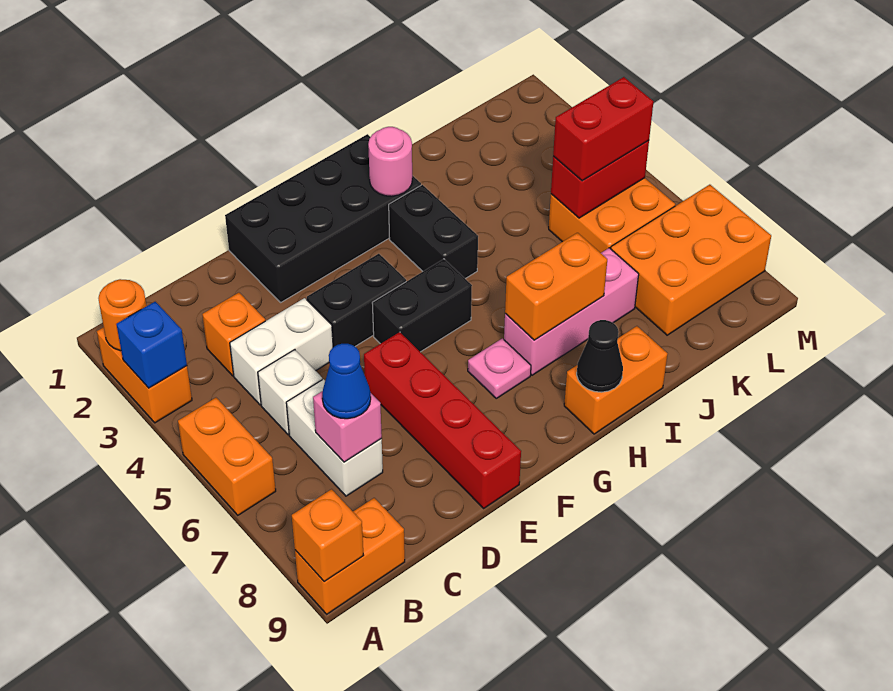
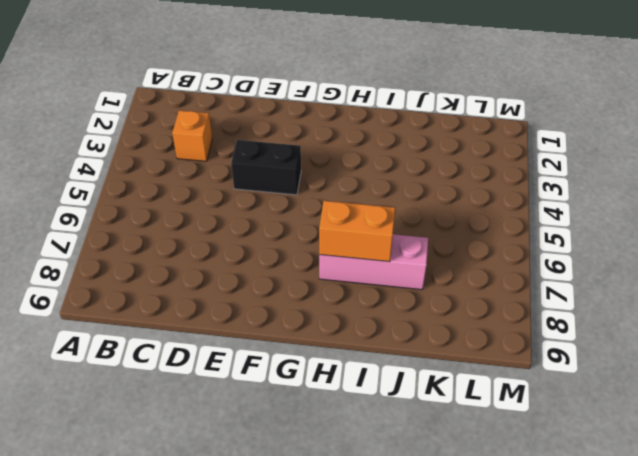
none -> orange brick A2:A3 level 1
none -> orange brick A5:A6 level 1
none -> orange brick A9:B9 level 1

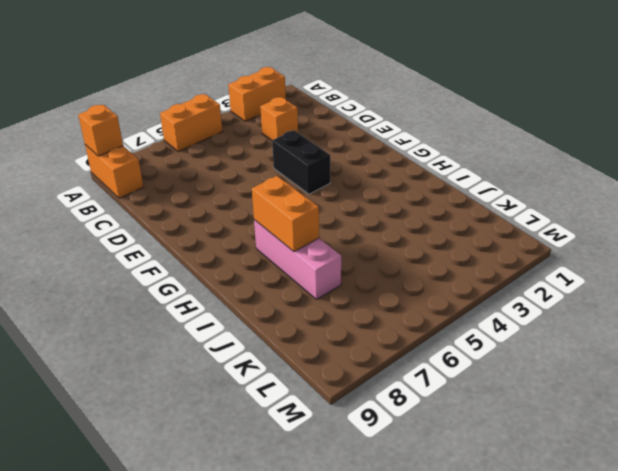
none -> white brick C4:D4 level 1
none -> white brick C5 level 1
none -> white brick C6:C7 level 1

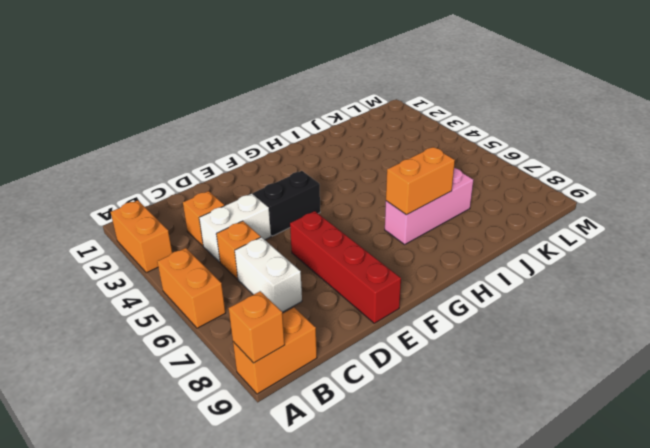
orange brick C5 level 1 -> white brick C5 level 1
none -> black brick E1:H2 level 1
none -> black brick F5:G5 level 1
none -> pink plate G7 level 1

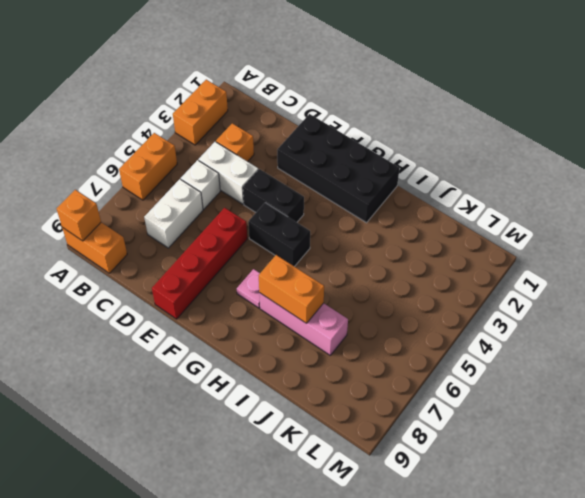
none -> black brick H3:H4 level 1
none -> orange brick H9:I9 level 1
none -> orange brick K5:L6 level 1

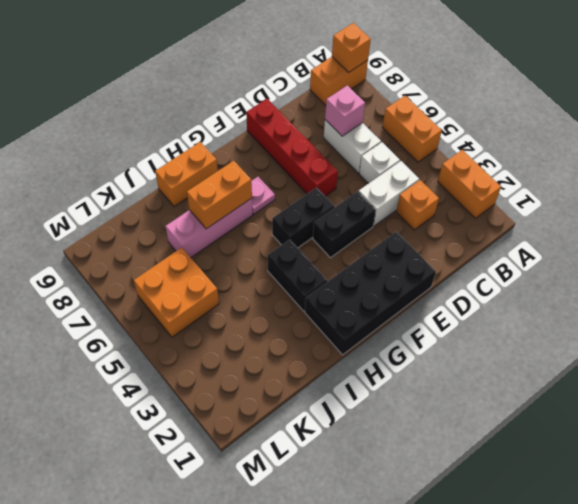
none -> orange brick K7:M8 level 1
none -> orange round brick A2 level 2
none -> blue brick A3 level 2

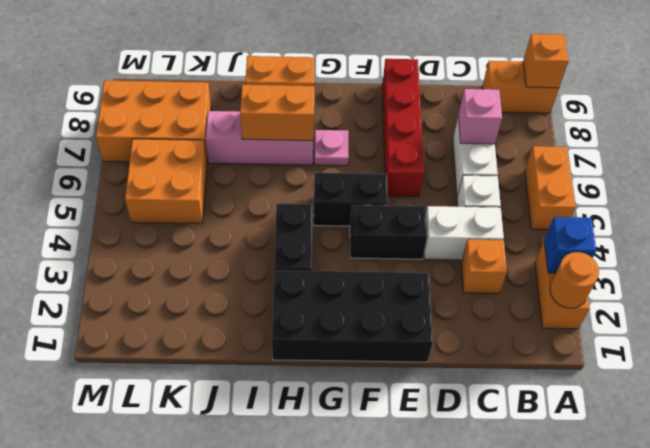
none -> pink round brick H2 level 2
none -> black cone H9 level 2
none -> red brick K5:L5 level 2

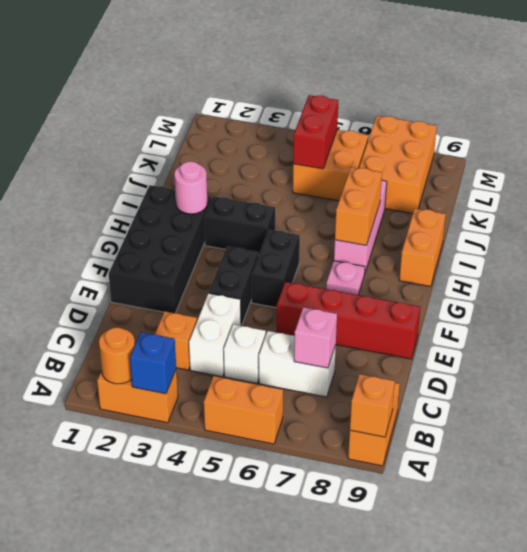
none -> black cone H9 level 2
none -> blue cone C7 level 3
none -> red brick K5:L5 level 3

